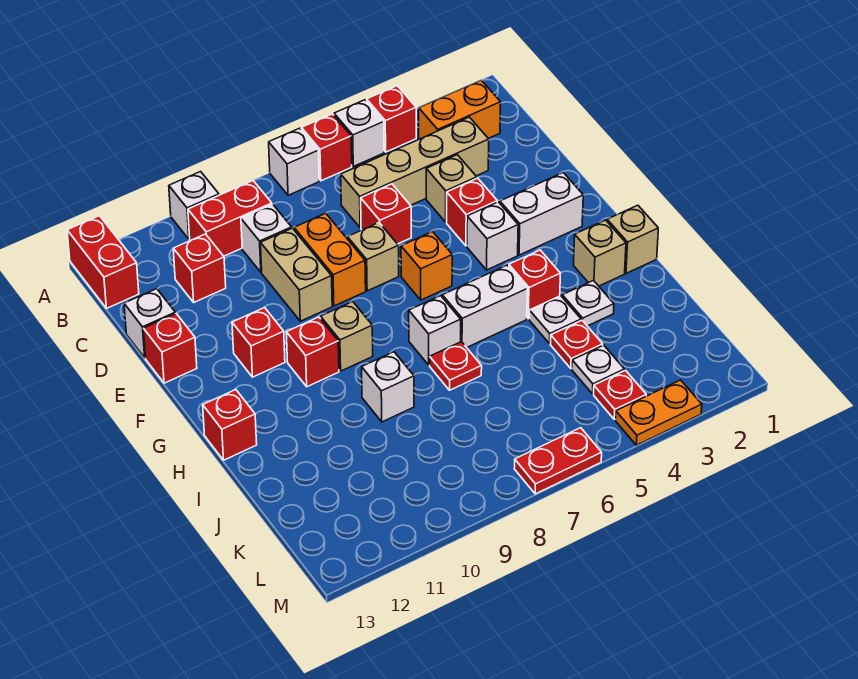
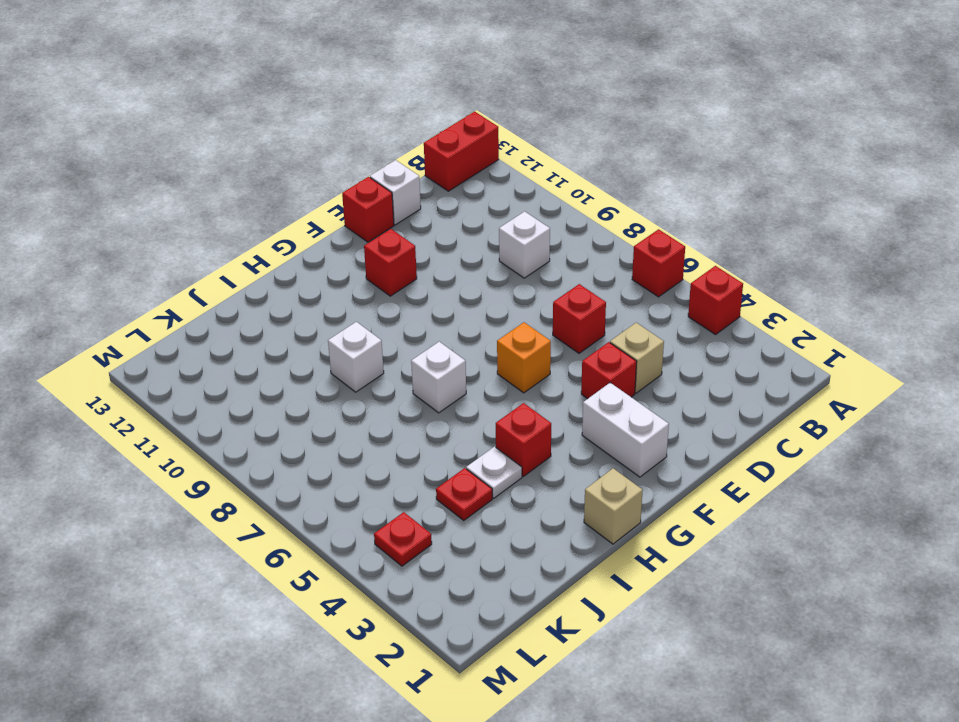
none -> white brick A5 level 1
none -> white brick A7 level 1
none -> white brick A10 level 1
none -> orange brick B2:B3 level 1

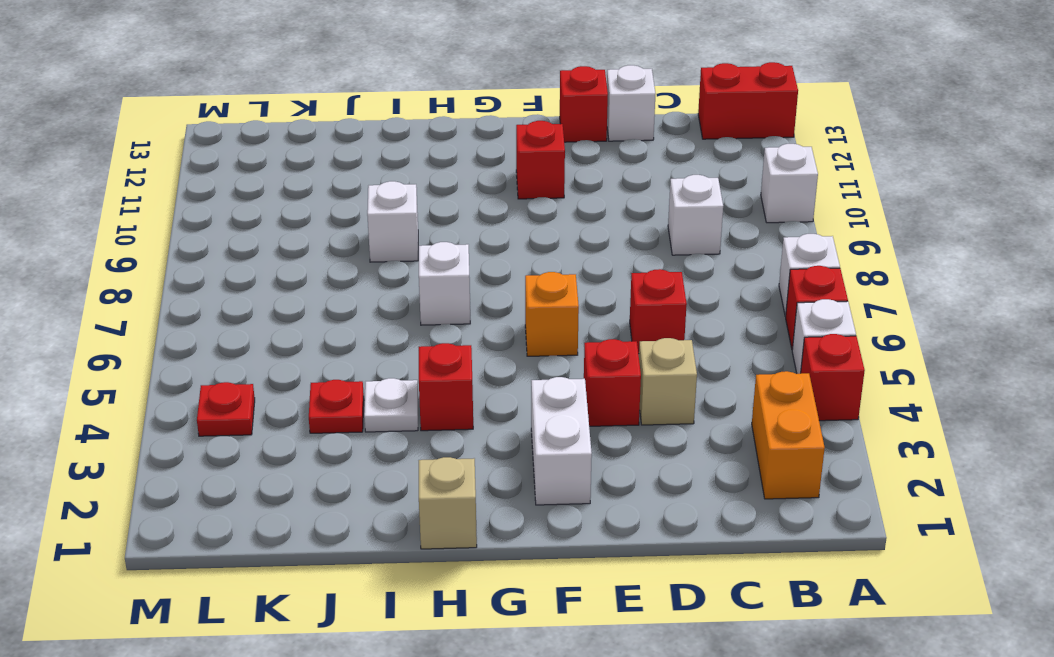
none -> red brick B9:B10 level 1
none -> tan brick C3:C6 level 1
none -> red brick C11 level 1
none -> orange brick D8:E8 level 1

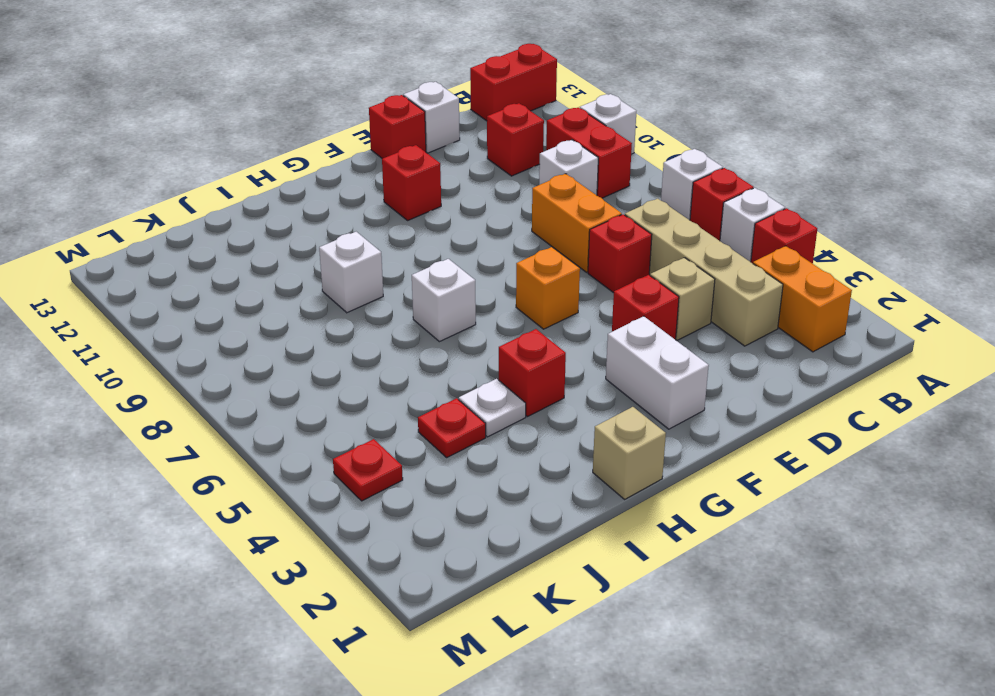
orange brick D7:D8 level 1 -> orange brick D8:E8 level 1
none -> tan brick D9:E9 level 1
none -> tan brick E7 level 1
none -> white brick F4 level 1
none -> tan brick G9 level 1

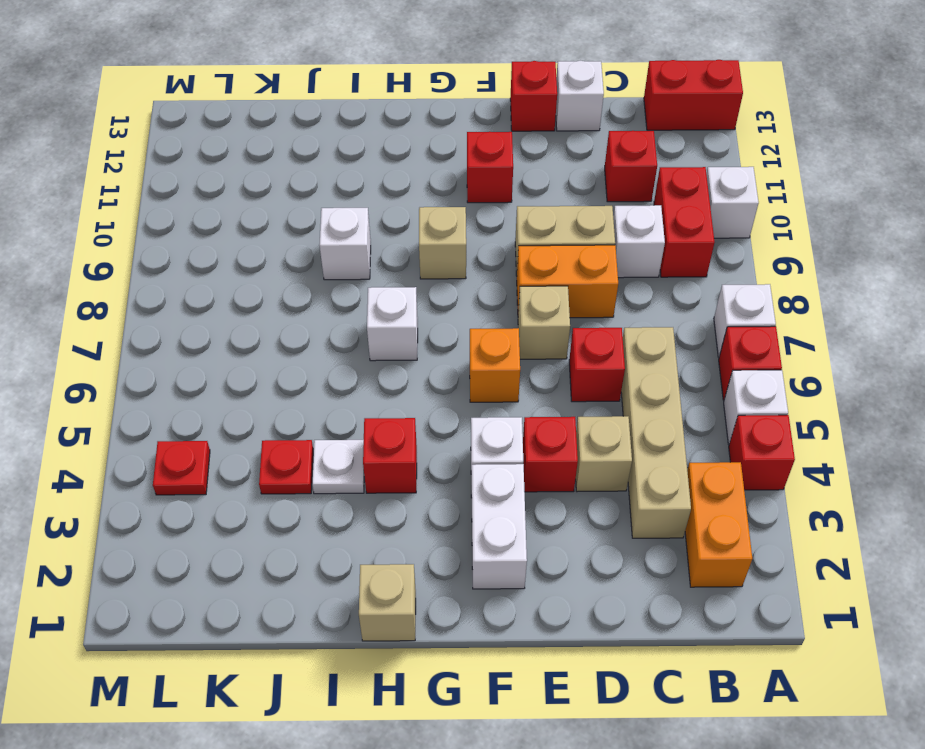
none -> red brick G10 level 1
none -> tan brick H2 level 1
none -> white brick H5:H6 level 1
none -> red brick H13 level 1

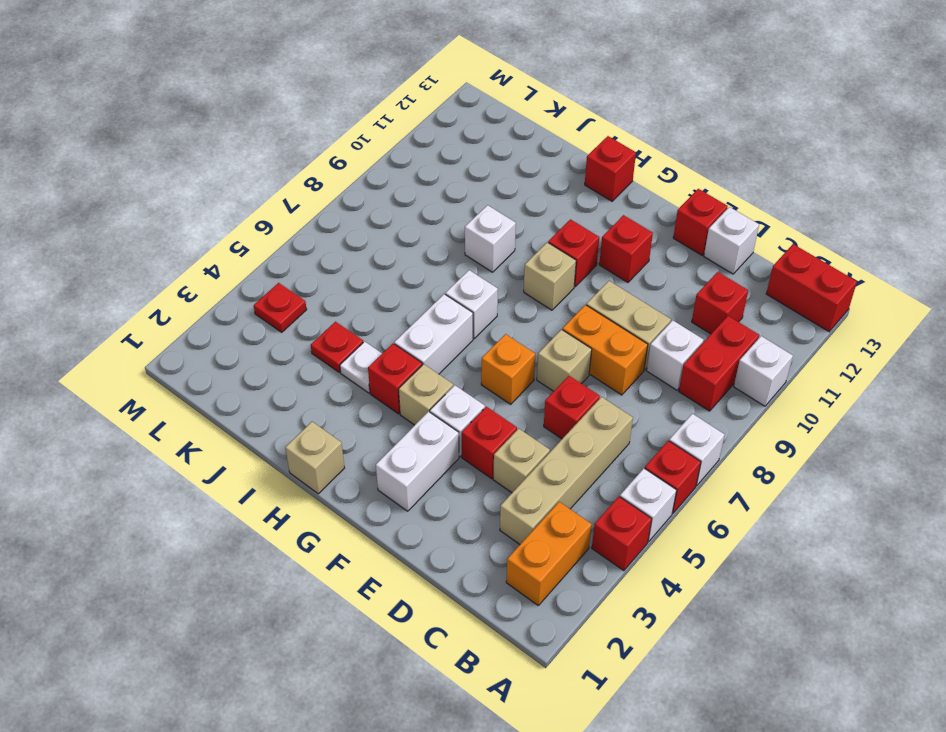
tan brick G4 level 1 -> tan brick H2 level 1
none -> white plate I3 level 1
none -> red plate I7 level 1
none -> white plate K4 level 1
none -> orange plate M3:M4 level 1

